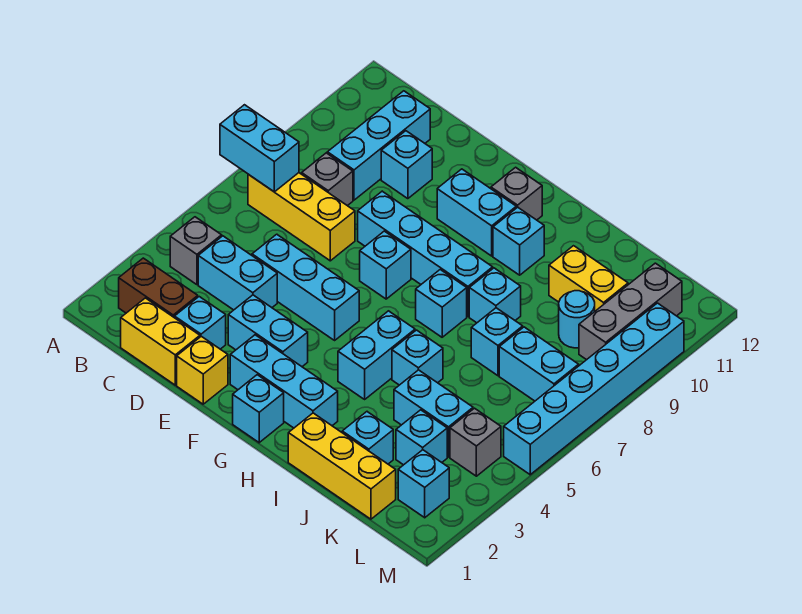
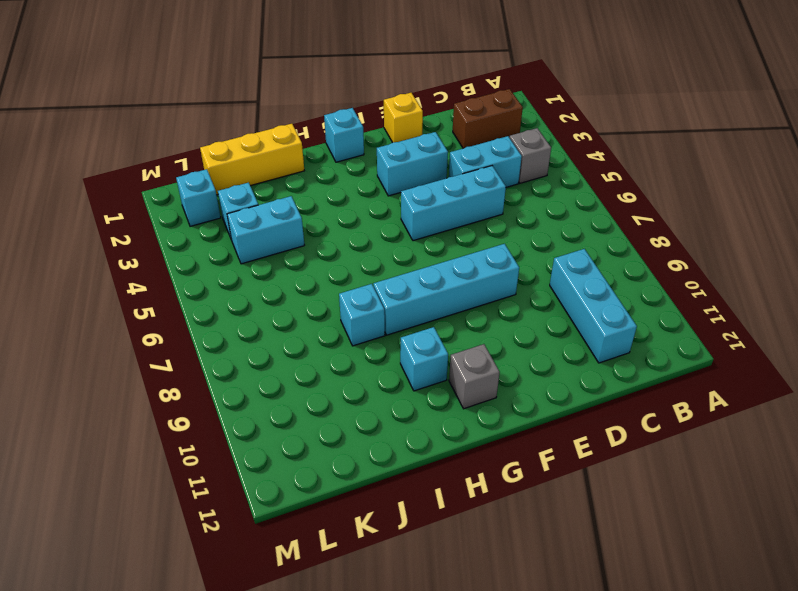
none -> yellow brick B7:D7 level 1
none -> yellow brick C1:D1 level 1
none -> grey brick C8 level 1
none -> cyan brick D2 level 1

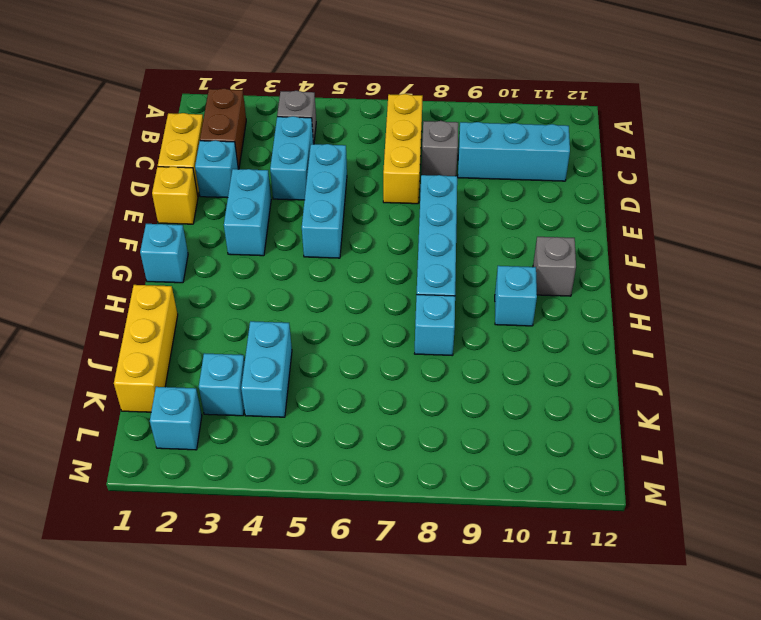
none -> cyan brick D10 level 1
none -> cyan brick F2:H2 level 1
none -> cyan brick F7 level 1
none -> cyan brick F10:G10 level 1

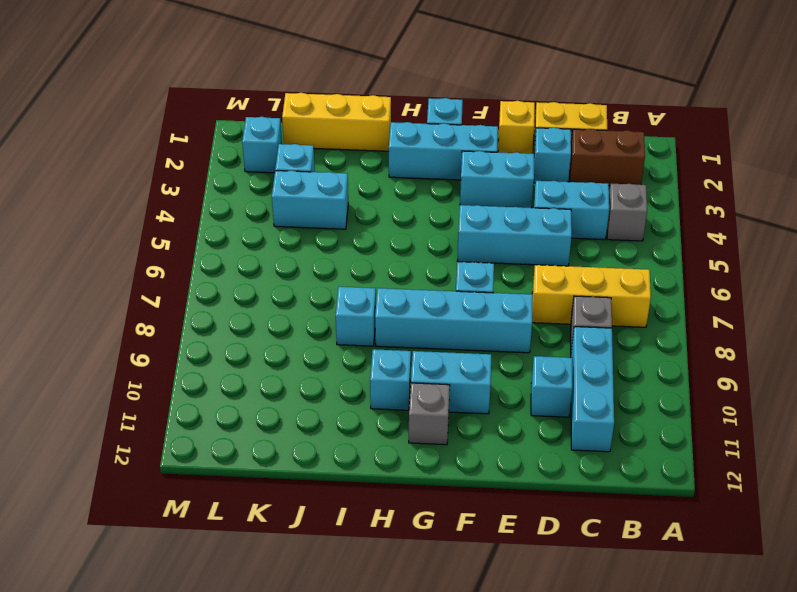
none -> cyan brick H4:H5 level 1
none -> cyan brick H7 level 1
none -> cyan brick I5 level 1
none -> cyan brick J2 level 1

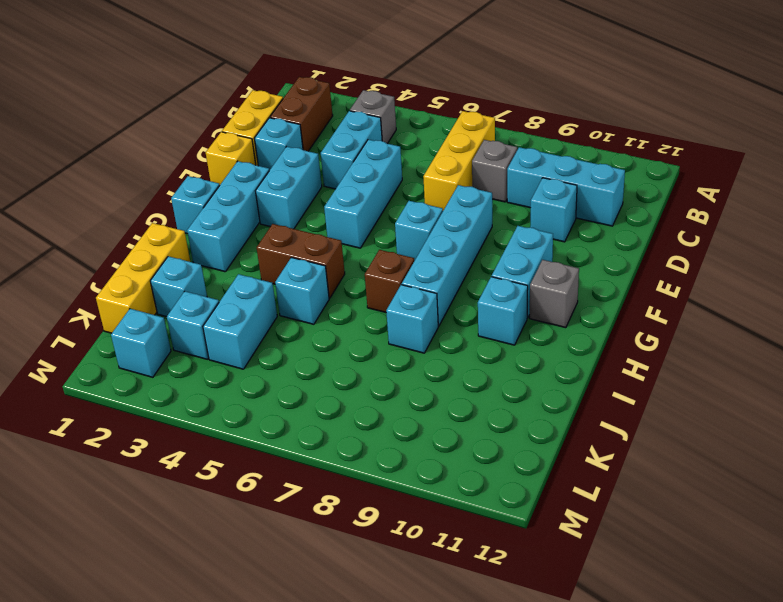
brown brick H4:H5 level 1 -> cyan brick H4:H5 level 1
brown brick H7 level 1 -> cyan brick H7 level 1
none -> cyan brick J7 level 1
none -> yellow brick J10:K10 level 1
none -> cyan brick K7:L7 level 1
none -> cyan round brick K9 level 1

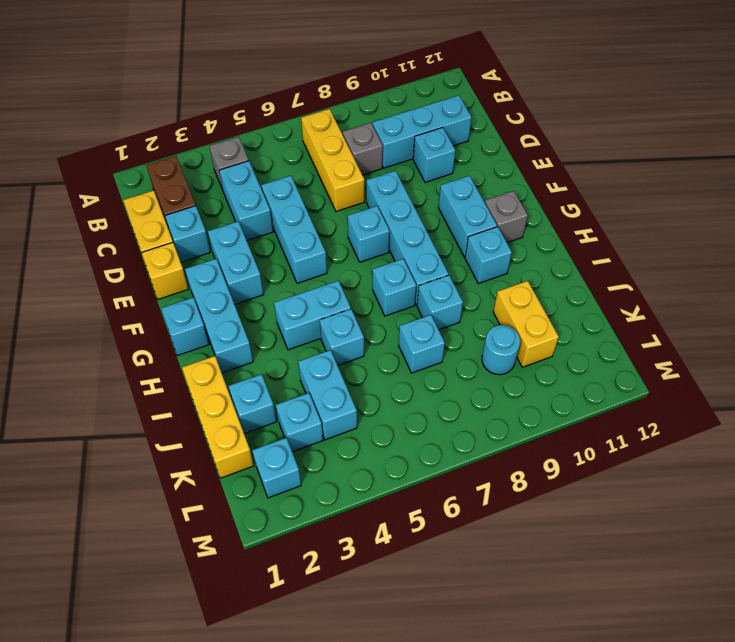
none -> cyan brick K7:L7 level 1
none -> grey brick L4 level 1
none -> grey brick L9:L11 level 1
none -> cyan brick M5:M10 level 1

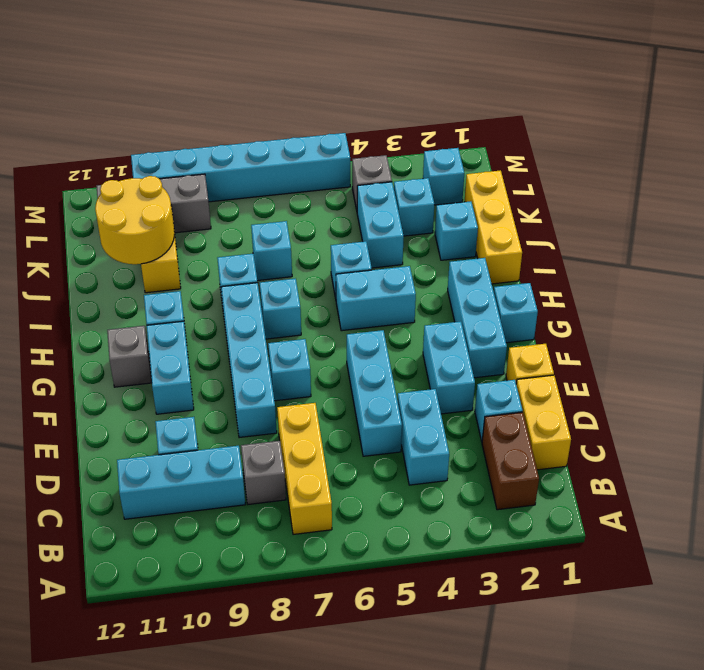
yellow round brick J10:K11 level 2 -> none
none -> grey brick B4 level 1
none -> cyan brick K7:L7 level 1
none -> cyan round brick K9 level 1
none -> cyan brick A7:B7 level 2

